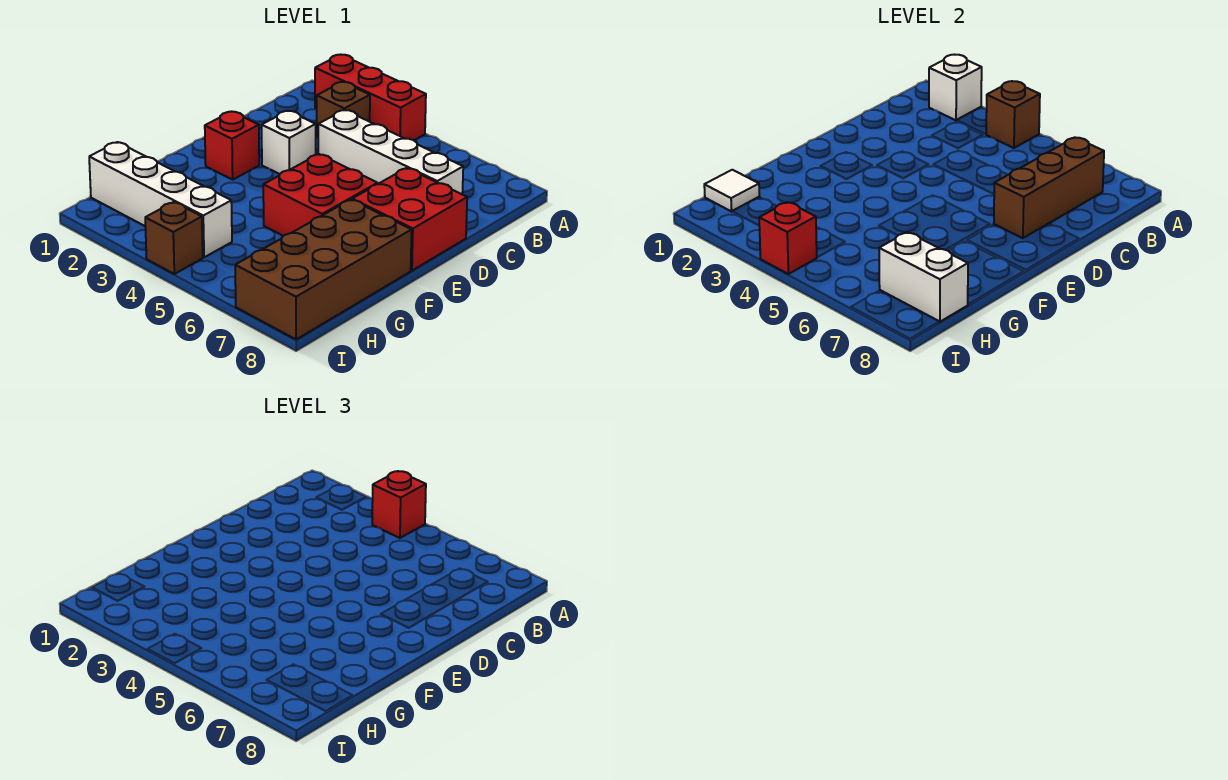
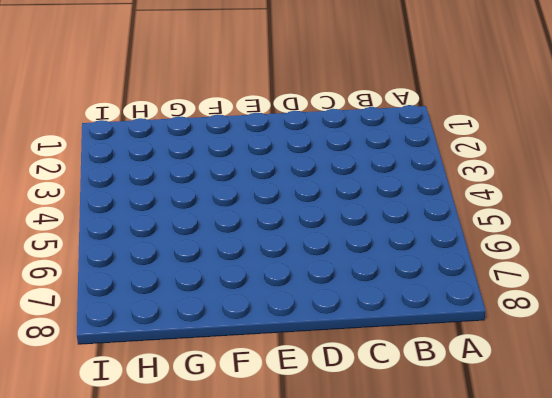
none -> red brick A2:A4 level 1
none -> brown brick B3 level 1
none -> white brick C4:C7 level 1

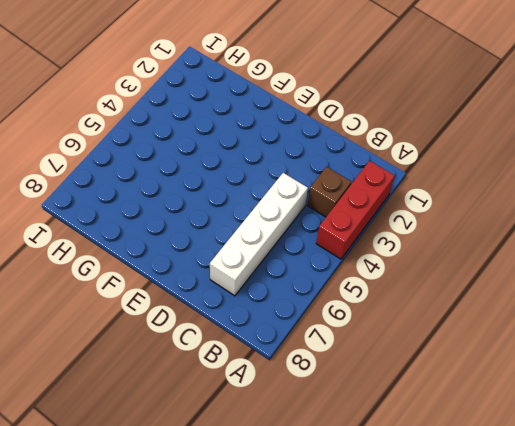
none -> white brick D3 level 1
none -> red brick D7:E8 level 1
none -> red brick E2 level 1

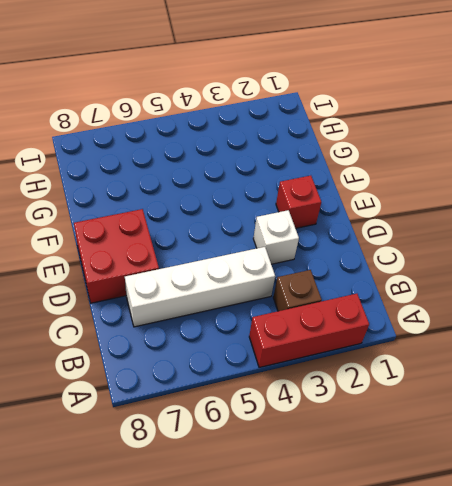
none -> red brick E5:F6 level 1
none -> brown brick F7:I8 level 1
none -> white brick H1:H4 level 1

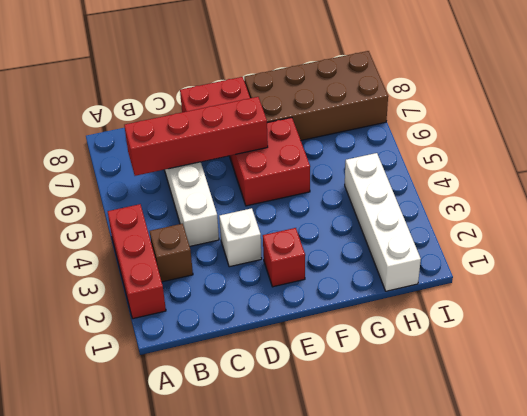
red brick B6:E6 level 2 -> none
none -> brown brick I4 level 1
none -> white brick A2 level 2
none -> brown brick A4 level 2

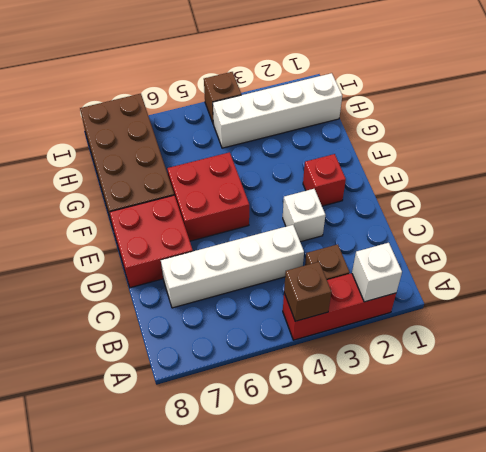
none -> brown brick B7:D7 level 2
none -> white tile H1 level 2
none -> white brick H7:H8 level 2

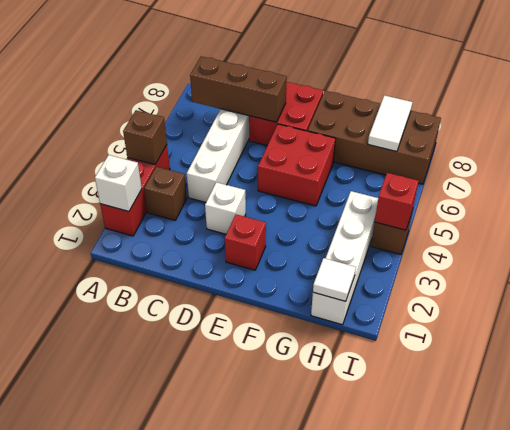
white tile H7:H8 level 2 -> white brick H7:H8 level 2
none -> red brick A4 level 3

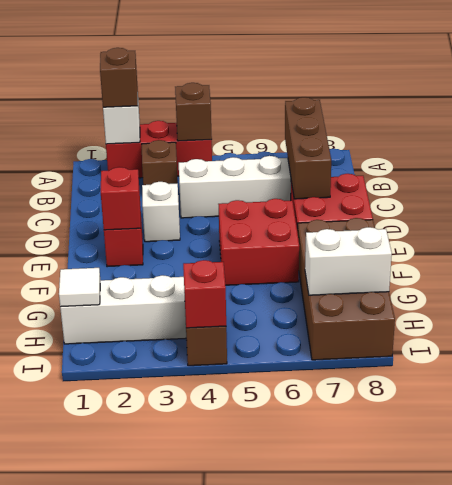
brown brick A2 level 3 -> none
red brick E2 level 2 -> red brick A4 level 3

